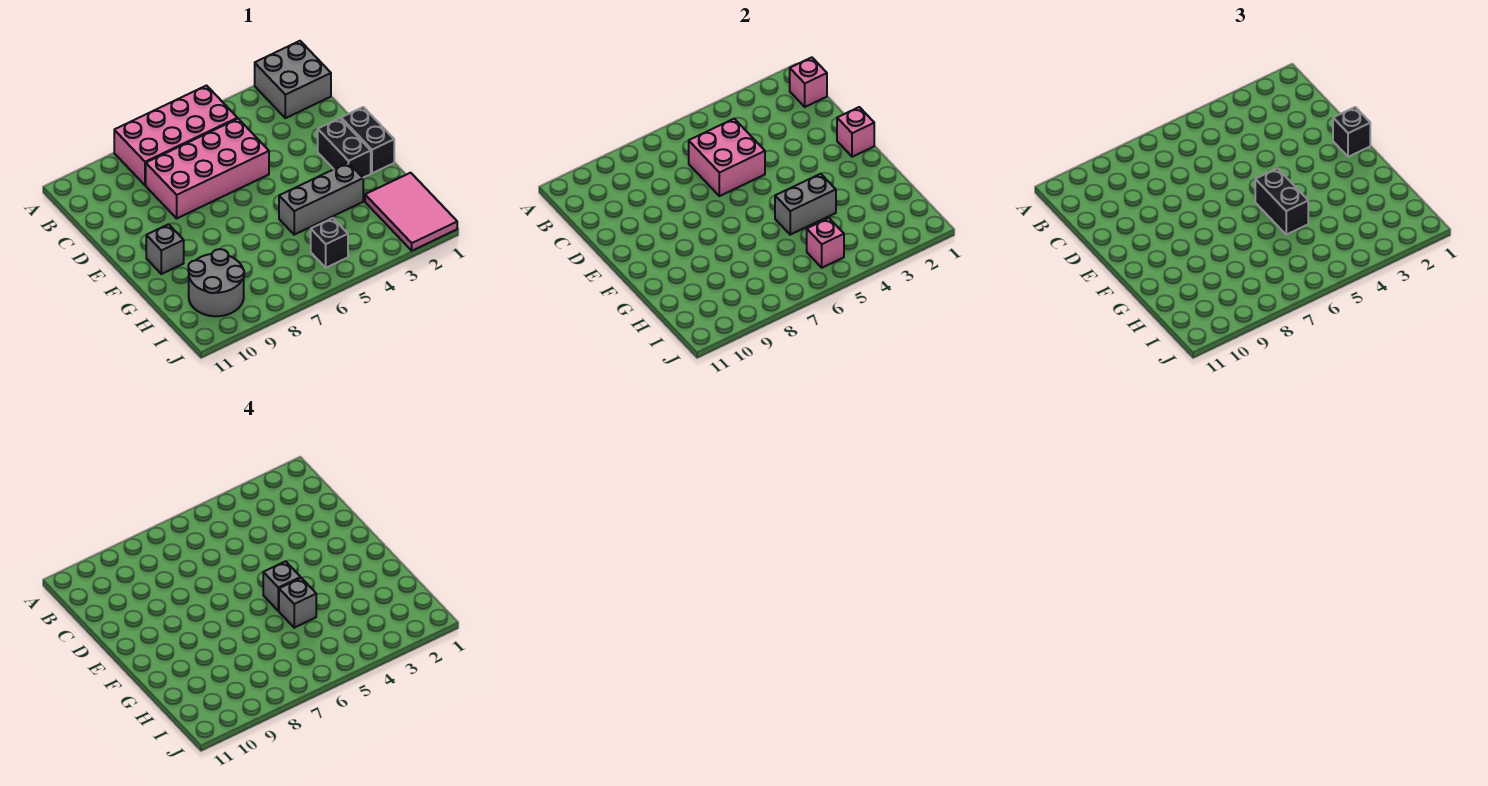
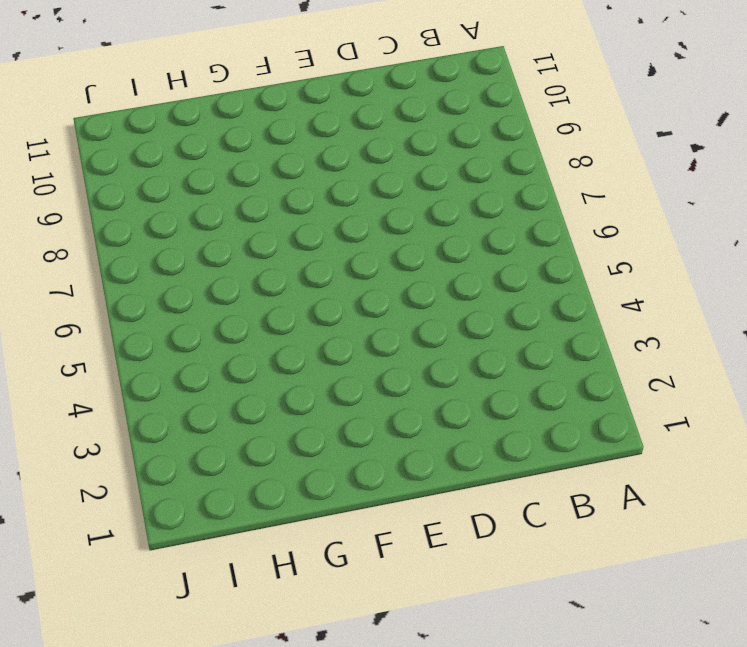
none -> grey brick A1:B2 level 1
none -> pink brick A5:B8 level 1
none -> pink brick C5:D8 level 1

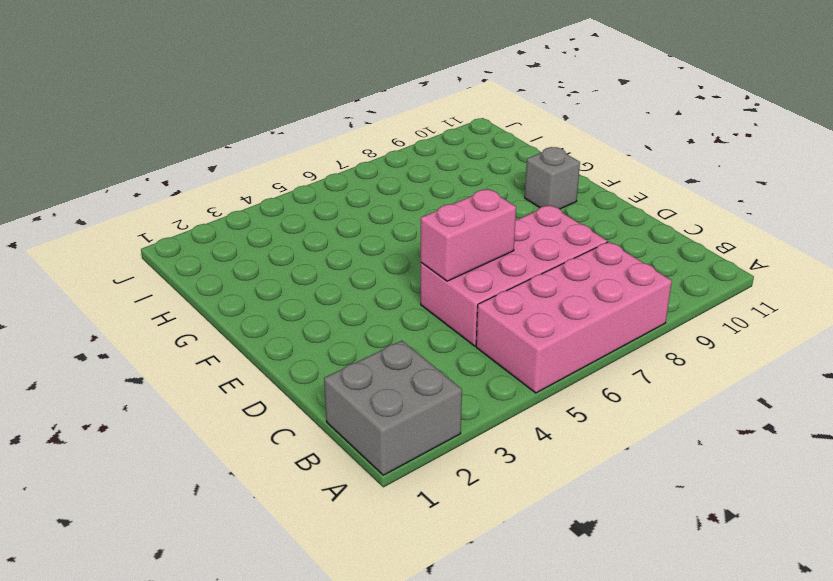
pink brick D5:D6 level 2 -> pink brick C5:D6 level 2
none -> black brick E1:F1 level 1
none -> black brick E2:F2 level 1
none -> grey brick G3:G5 level 1

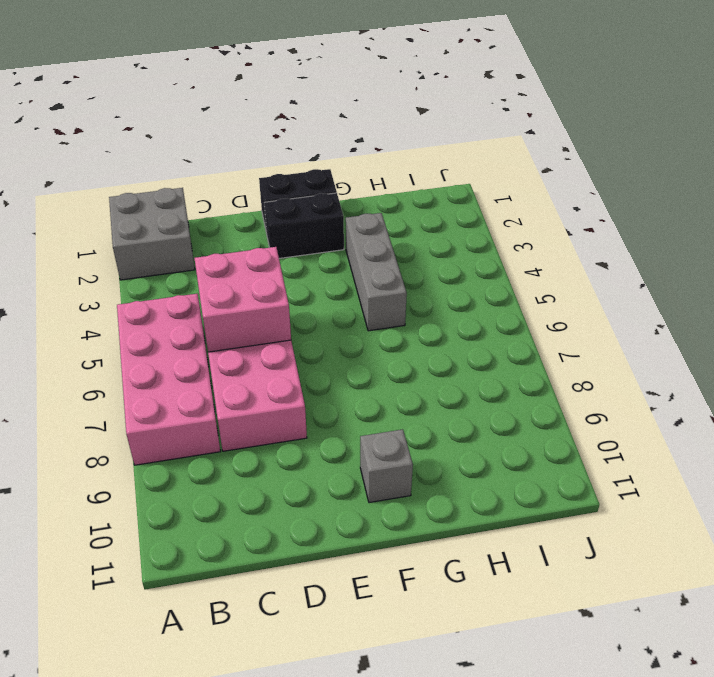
none -> pink tile H1:J2 level 1
none -> grey round brick H9:I10 level 1
none -> black brick I5 level 1

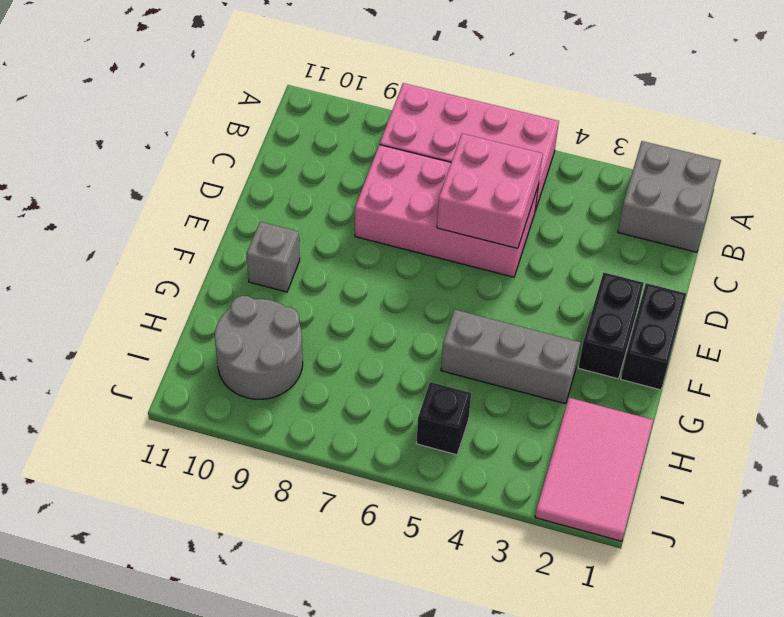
none -> pink brick B1 level 2
none -> pink brick E1 level 2
none -> grey brick G4:G5 level 2

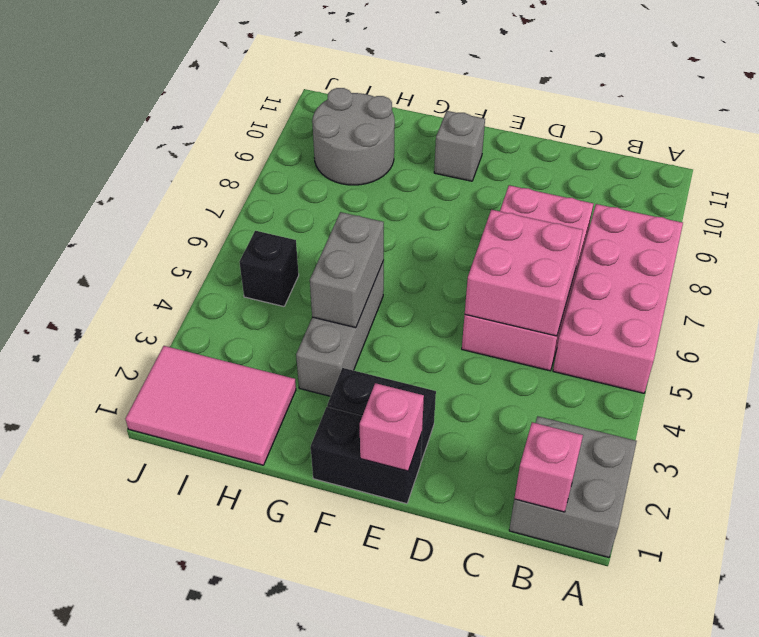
none -> pink brick I5 level 2
none -> black brick E1 level 3
none -> black brick F5:G5 level 3

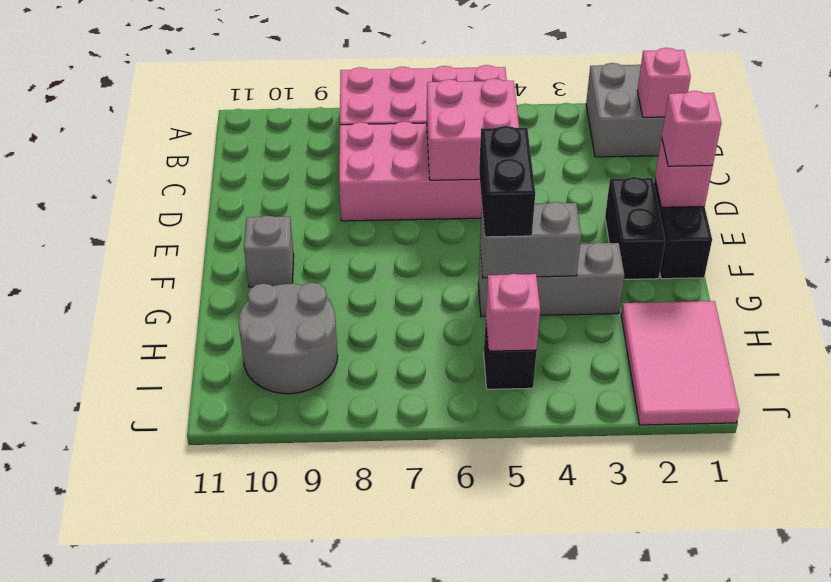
pink brick E1 level 3 -> black brick E1 level 3
none -> grey brick F5 level 4
none -> grey brick G5 level 4

